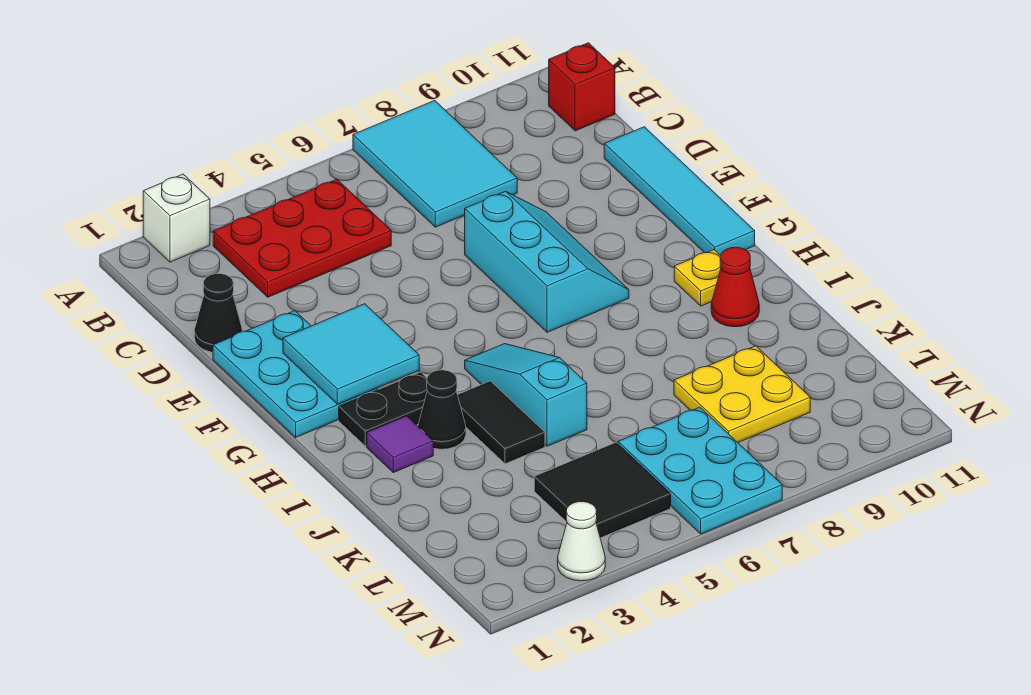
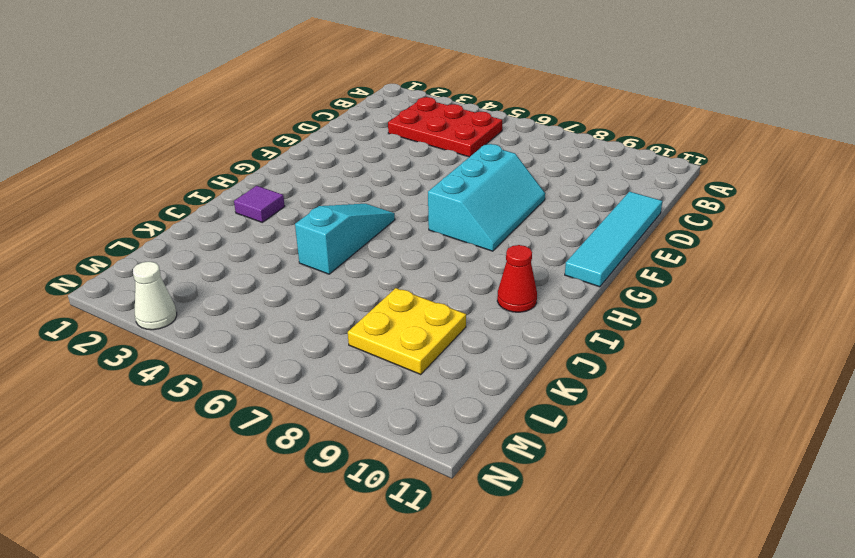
none -> white brick A2 level 1
none -> cyan tile A7:C8 level 1
none -> red brick B11 level 1

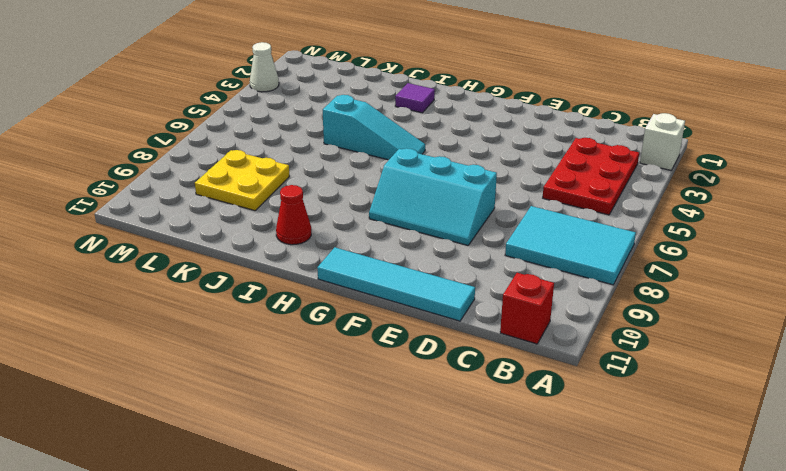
none -> black cone D1 level 1
none -> cyan plate E1:G2 level 1
none -> black plate H2:H3 level 1

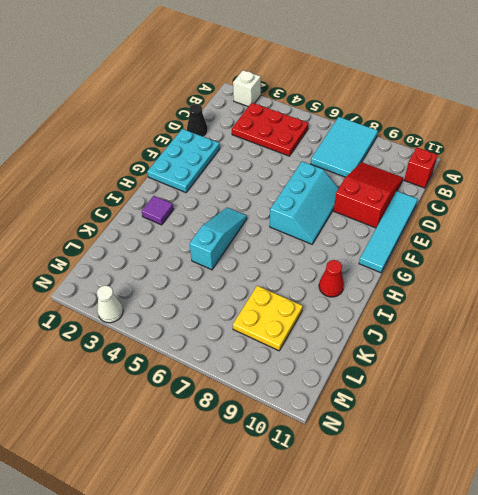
red slope C9:E10 level 1 top E -> none
none -> black plate H2:H3 level 1
none -> yellow plate H10 level 1
none -> black cone I3 level 1

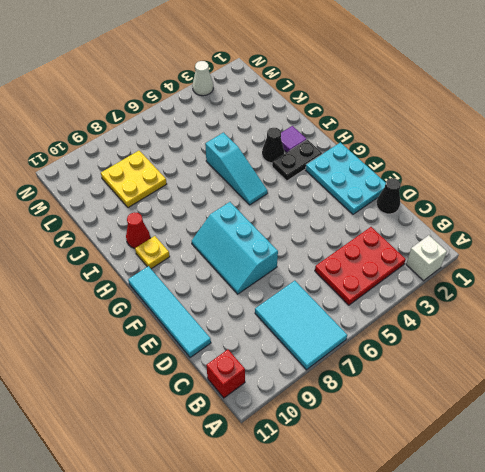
none -> black tile I4:J4 level 1
none -> black tile L4:M5 level 1
none -> cyan plate L6:N7 level 1

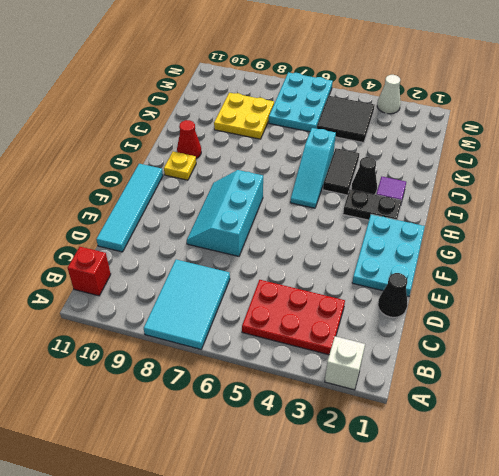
none -> cyan tile F2:G3 level 2

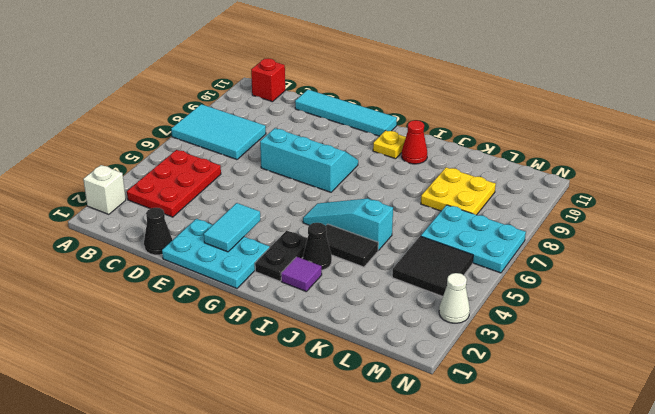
cyan tile F2:F3 level 2 -> cyan tile F2:G3 level 2

